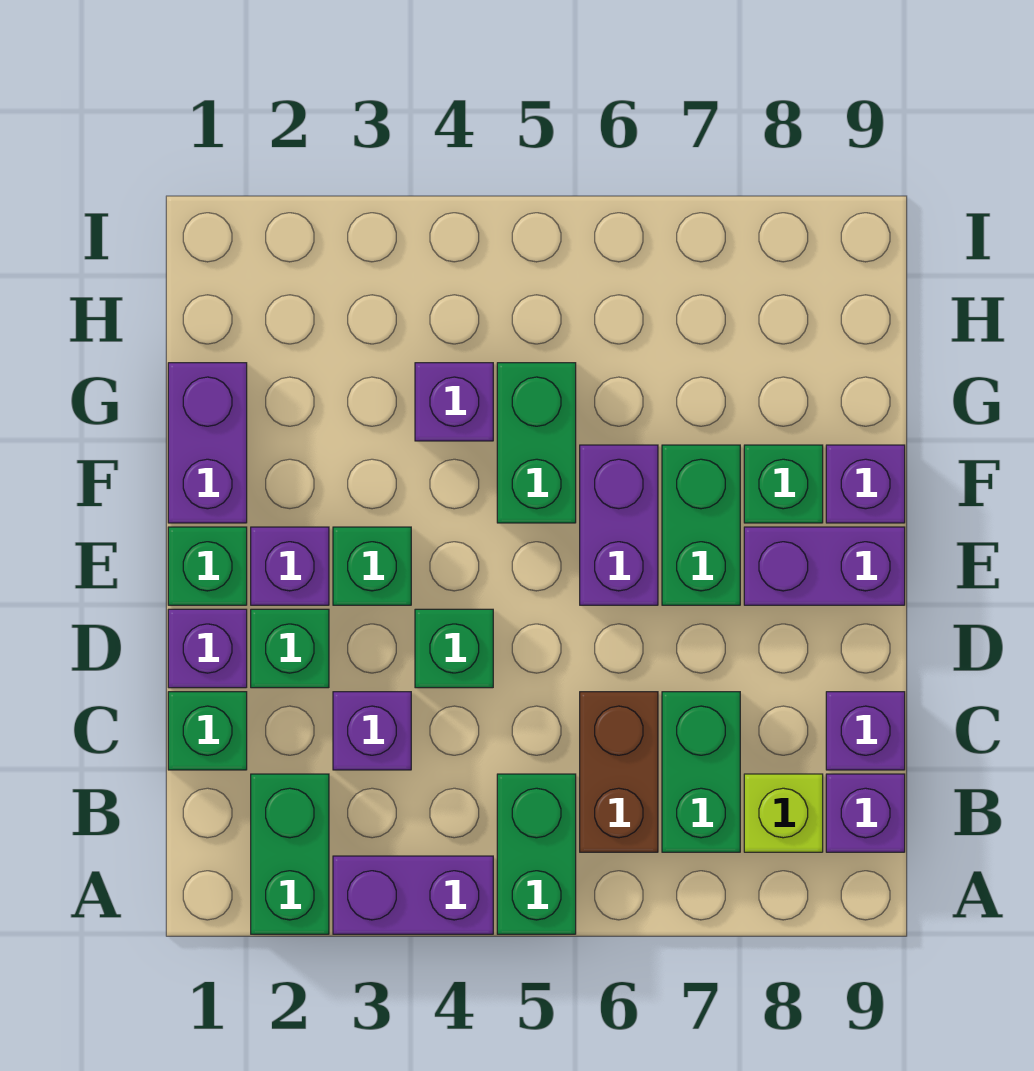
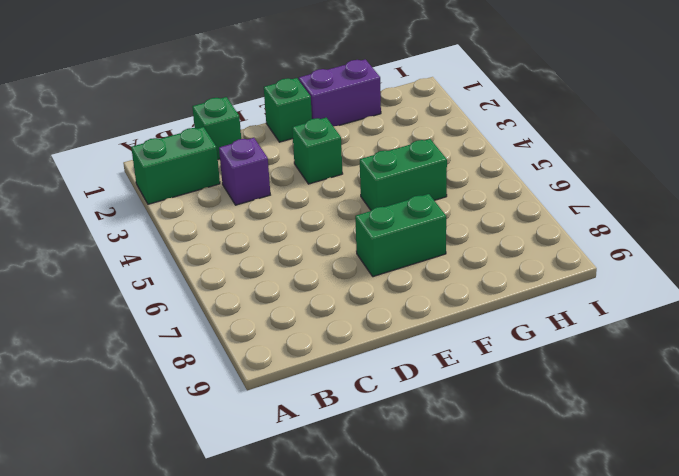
none -> purple brick A3:A4 level 1
none -> green brick A5:B5 level 1
none -> brown brick B6:C6 level 1

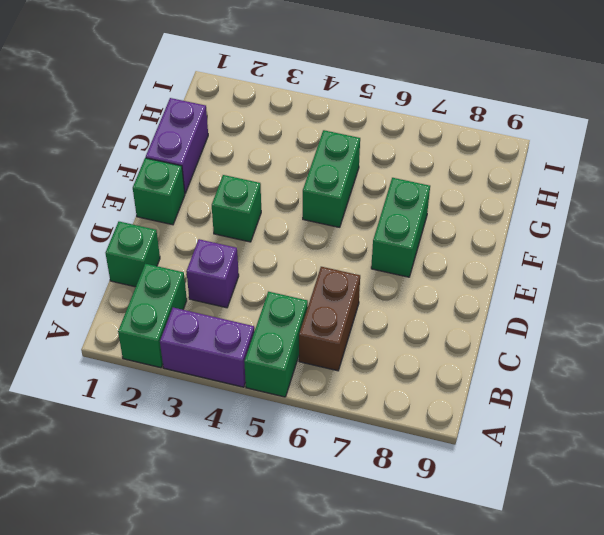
none -> green brick B7:C7 level 1
none -> lime brick B8 level 1
none -> purple brick B9 level 1

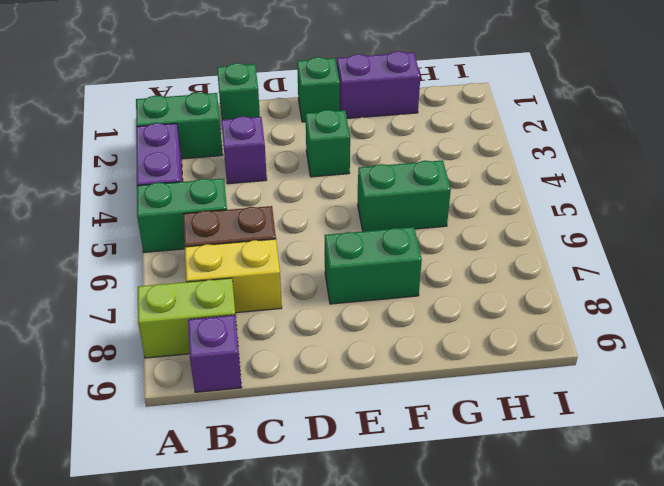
lime brick A8:B8 level 1 -> lime brick B8 level 1
yellow brick B7:C7 level 1 -> green brick B7:C7 level 1
none -> purple brick C9 level 1
none -> purple brick D1 level 1
none -> green brick D2 level 1

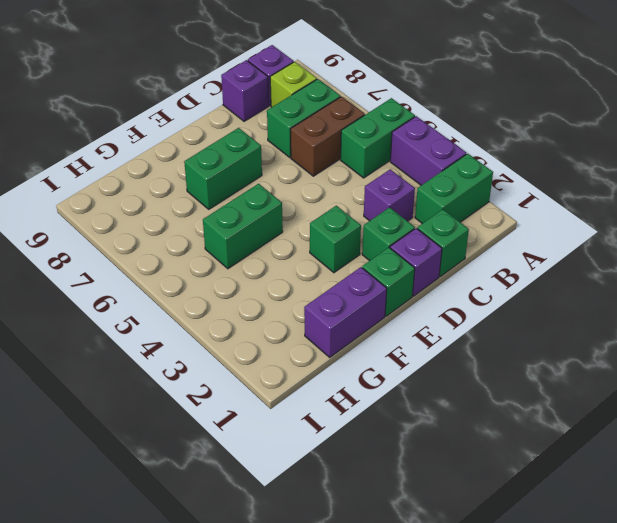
none -> green brick D4 level 1
none -> purple brick E2 level 1
none -> purple brick E6:F6 level 1

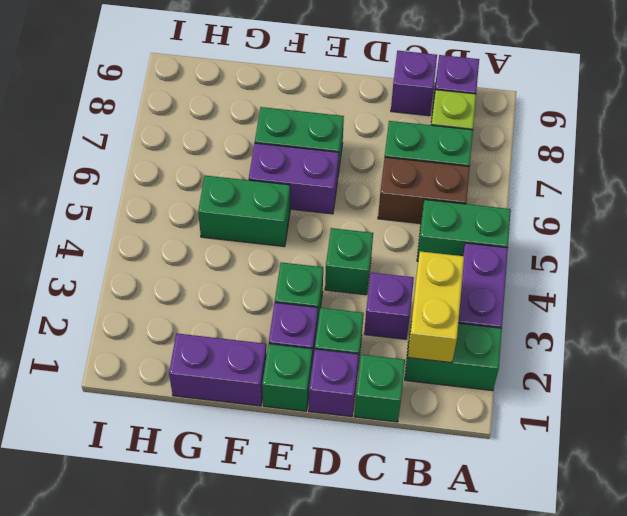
yellow brick B2:B3 level 2 -> none
none -> purple brick E8:E9 level 1
none -> green brick F8 level 1
none -> purple brick F9 level 1

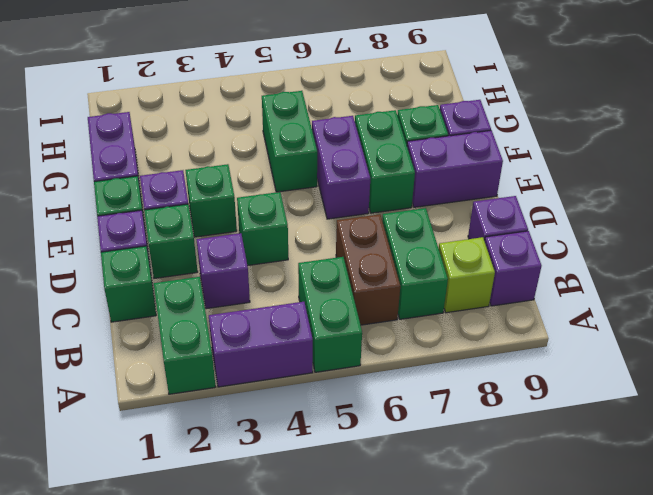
none -> purple brick G4 level 1

